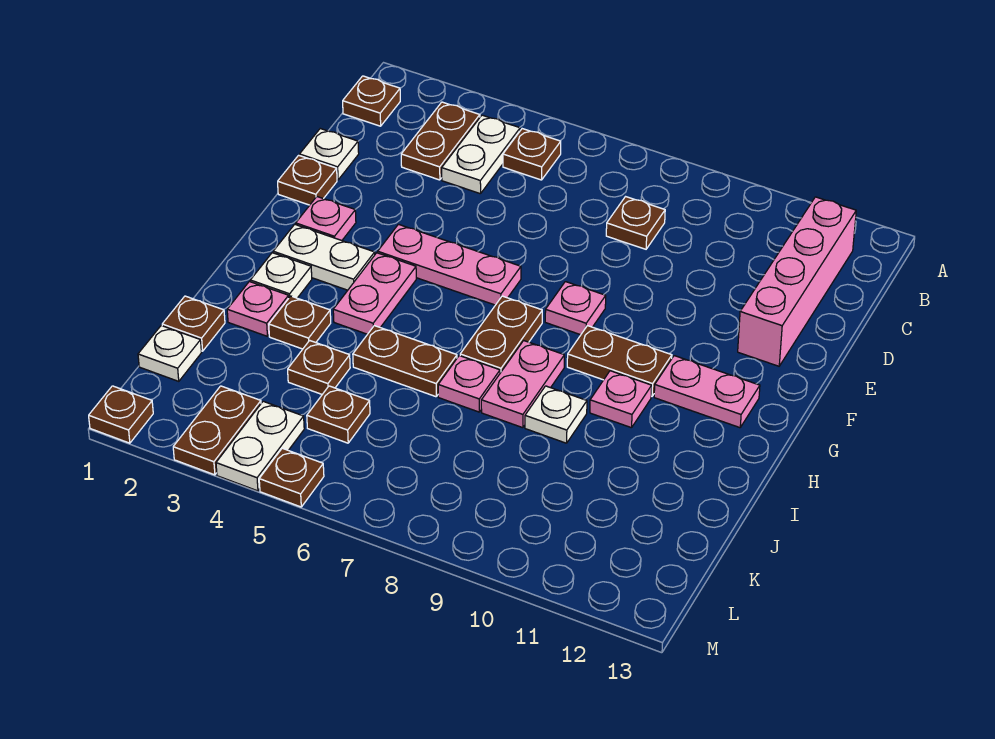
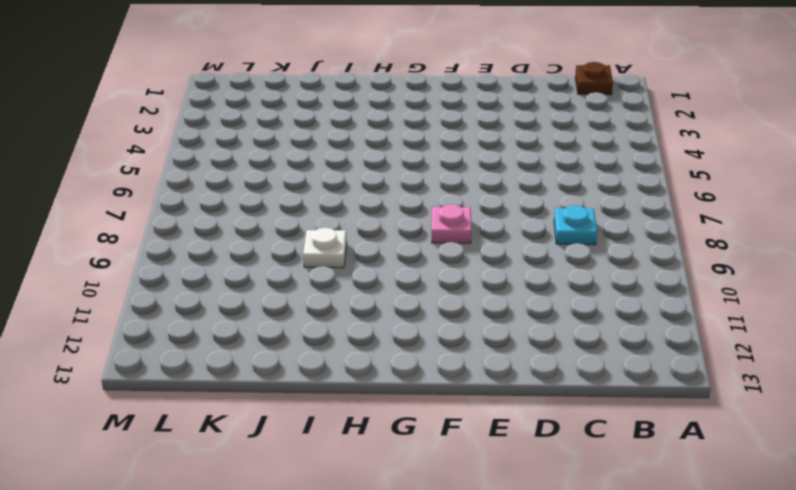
cyan plate C8 level 1 -> brown plate C8 level 1
none -> brown plate B3:C3 level 1
none -> white plate B4:C4 level 1
none -> brown plate B5 level 1
none -> pink brick B12:E12 level 1

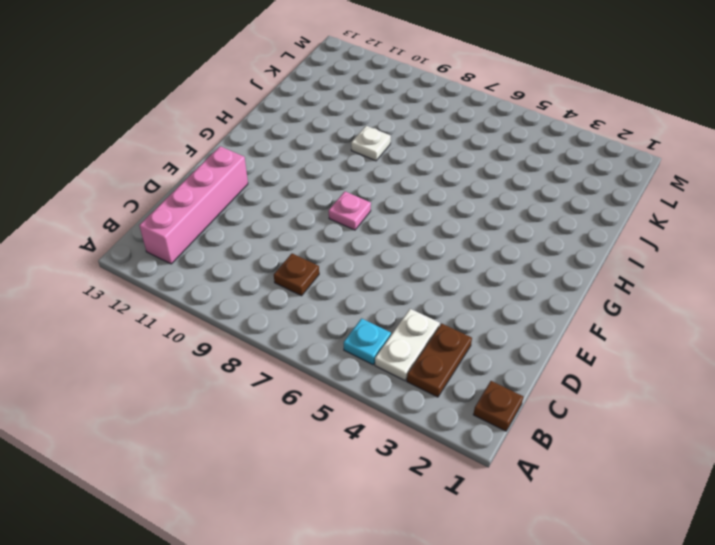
cyan plate B5 level 1 -> brown plate B5 level 1
none -> white plate D1 level 1
none -> brown plate E1 level 1
none -> pink plate F2 level 1
none -> pink plate F4:F6 level 1

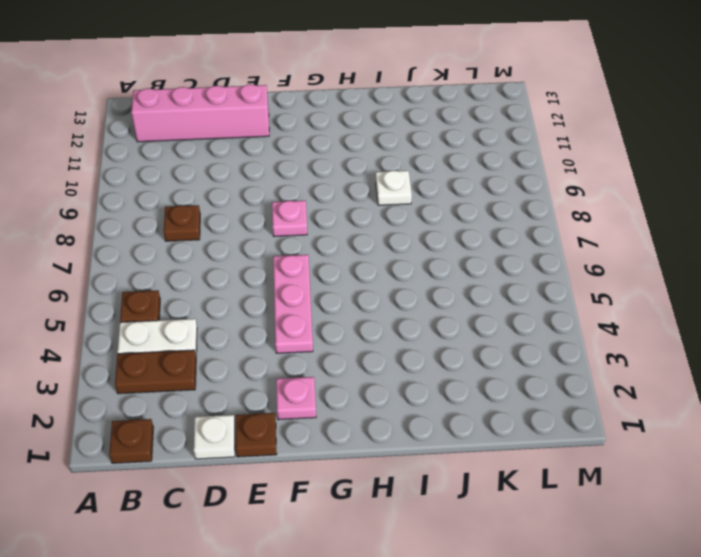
none -> white plate G2:G3 level 1
none -> pink plate G4:H4 level 1
none -> brown plate G7:H7 level 1
none -> brown plate G9:G10 level 1

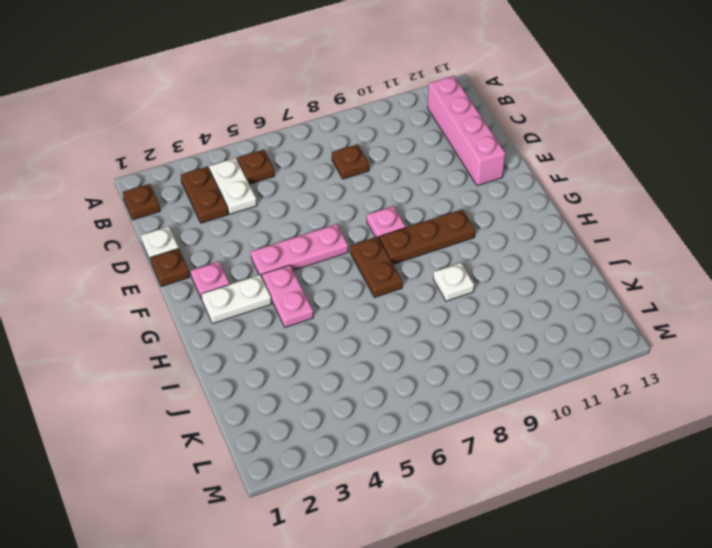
brown plate G8:G10 level 1 -> brown plate G9:G10 level 1
none -> pink plate G11:G12 level 1
none -> white plate H2 level 1
none -> pink plate H8:I8 level 1
none -> pink plate H10 level 1

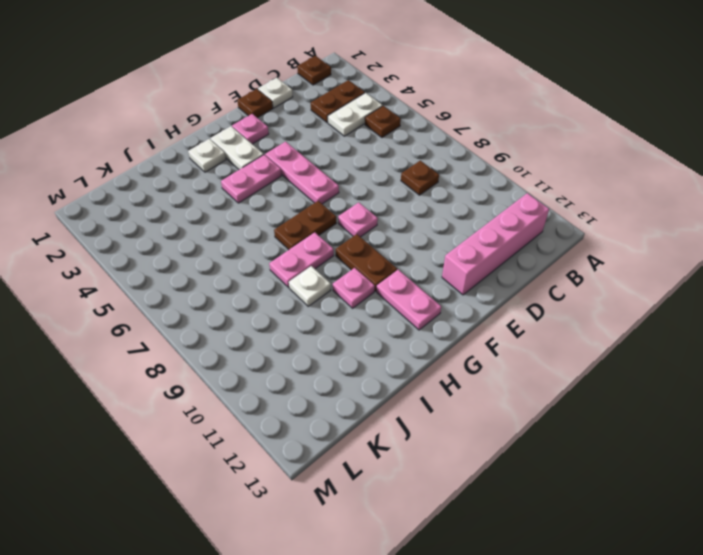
none -> pink plate I2 level 1
none -> brown plate I3 level 1
none -> brown plate I5:I6 level 1
none -> pink plate I7 level 1

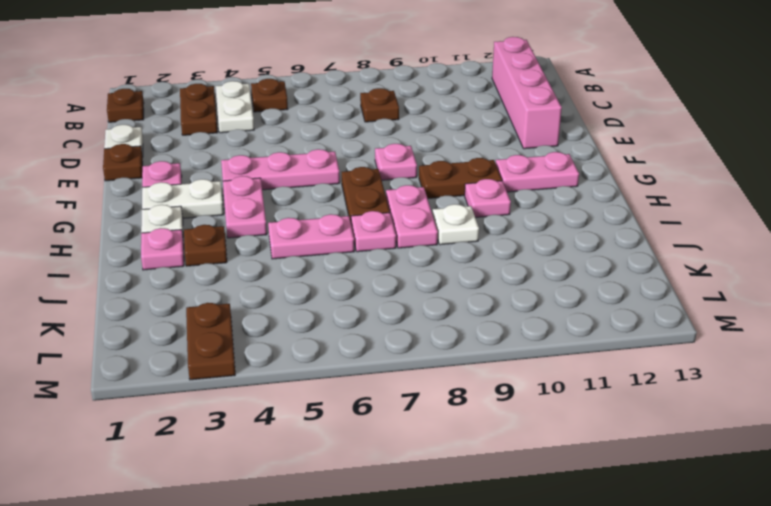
pink plate I5:I6 level 1 -> brown plate I5:I6 level 1
none -> brown plate J1 level 1
none -> brown plate J4 level 1
none -> white plate K1 level 1
none -> brown plate K5 level 1

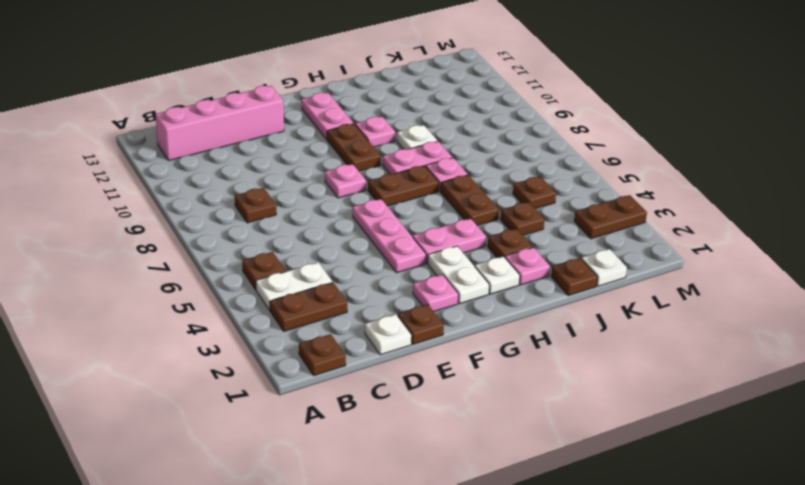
none -> white plate L4:M4 level 1
none -> brown plate M1 level 1
none -> brown plate M5 level 1

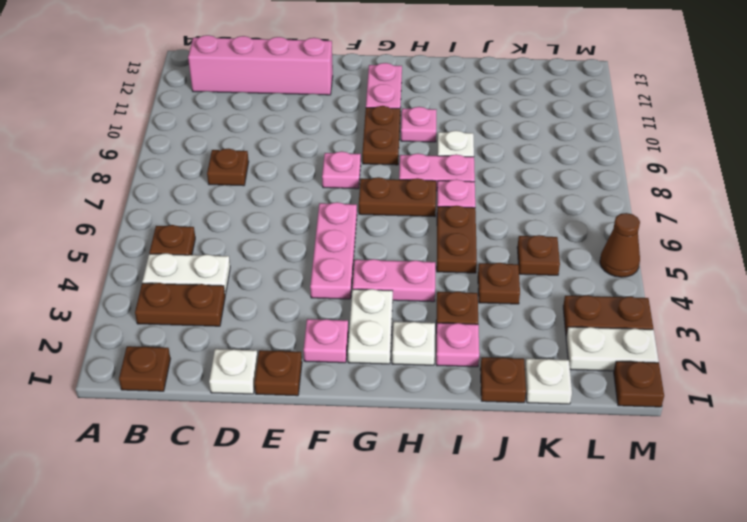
white plate L2:M2 level 1 -> white plate L4:M4 level 1
brown cone M5 level 1 -> brown plate M5 level 1

